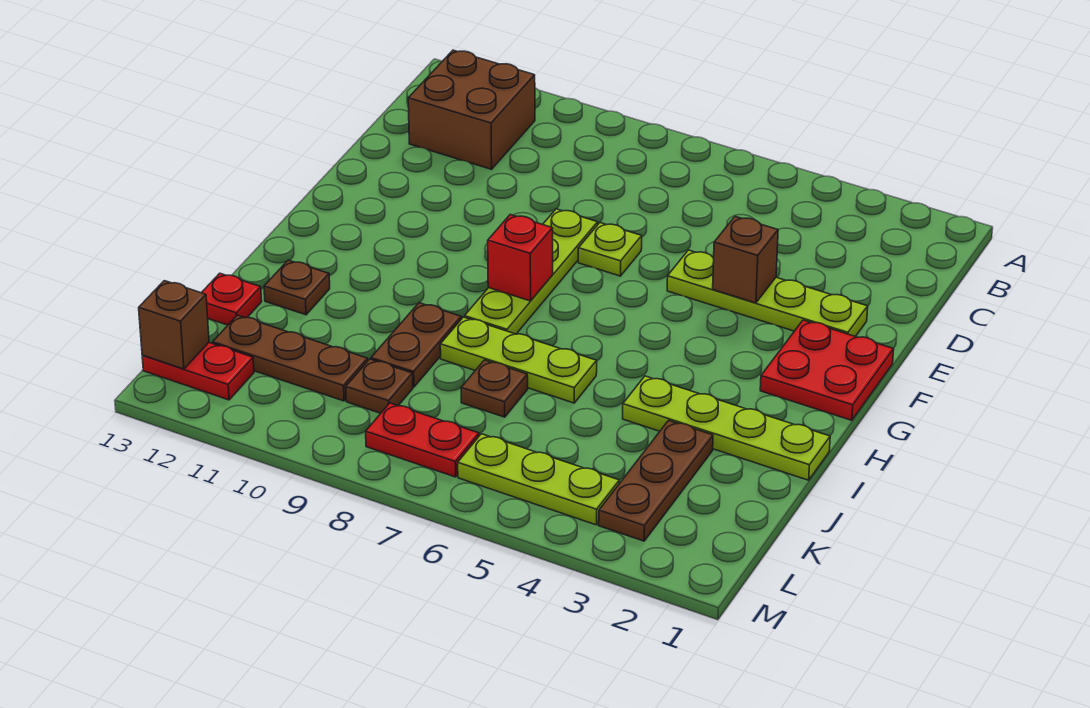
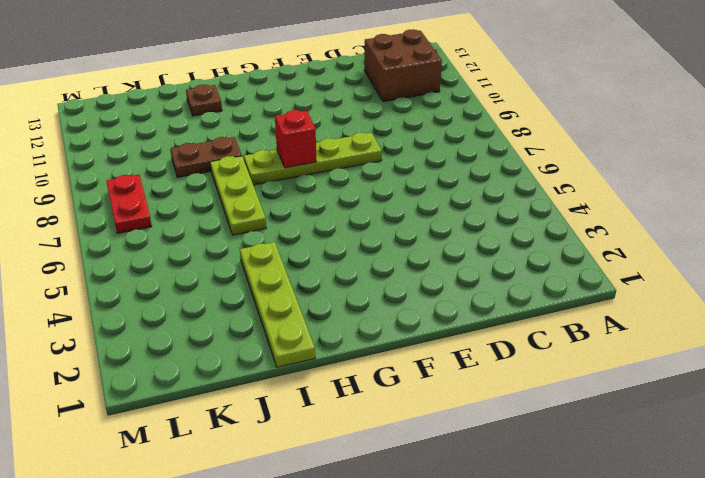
none -> lime plate E2:E5 level 1
none -> lime plate E7 level 1
none -> red plate F1:G2 level 1

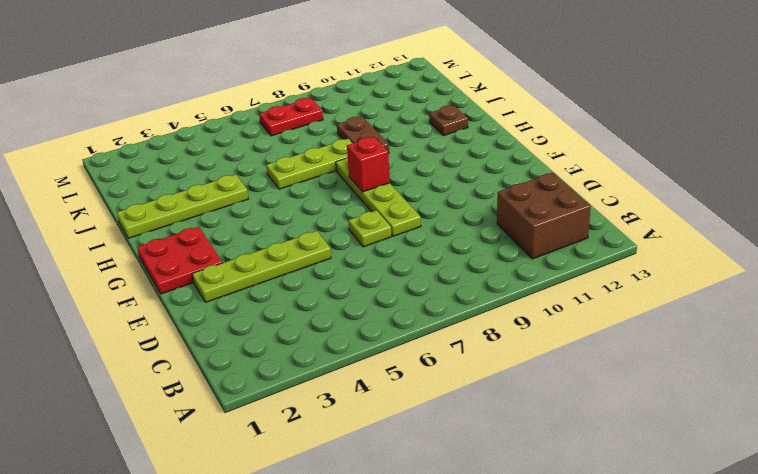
none -> brown plate J3:L3 level 1
none -> brown plate J7 level 1
none -> red plate J13 level 1

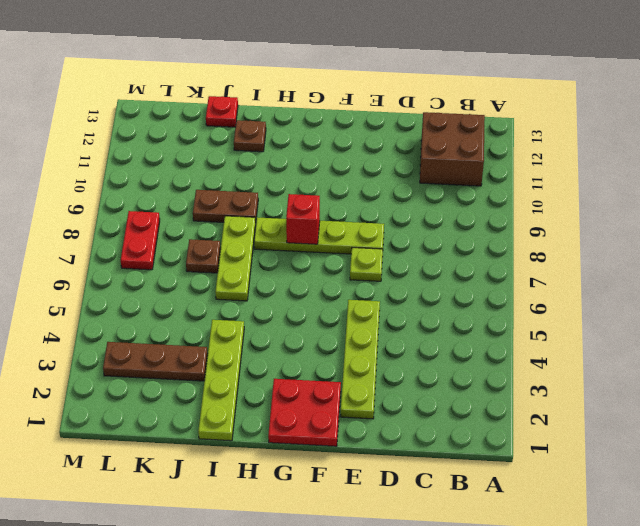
none -> brown plate K9 level 1
none -> brown plate K10:K12 level 1
none -> lime plate L4:L6 level 1

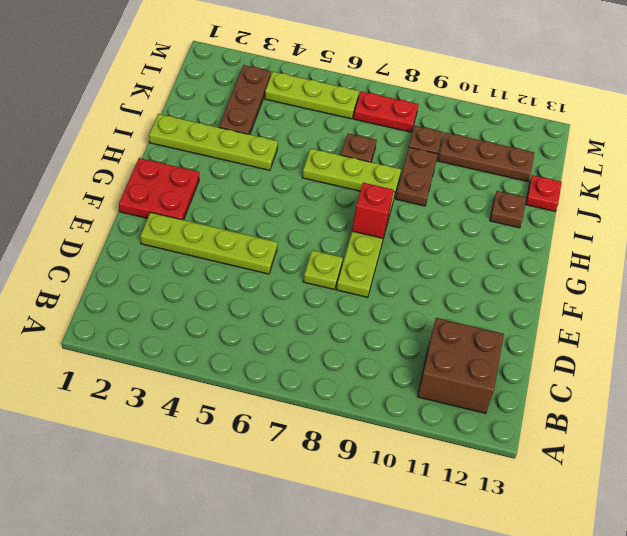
none -> red plate L12:L13 level 1
none -> brown brick E4 level 2
none -> brown brick L13 level 2

